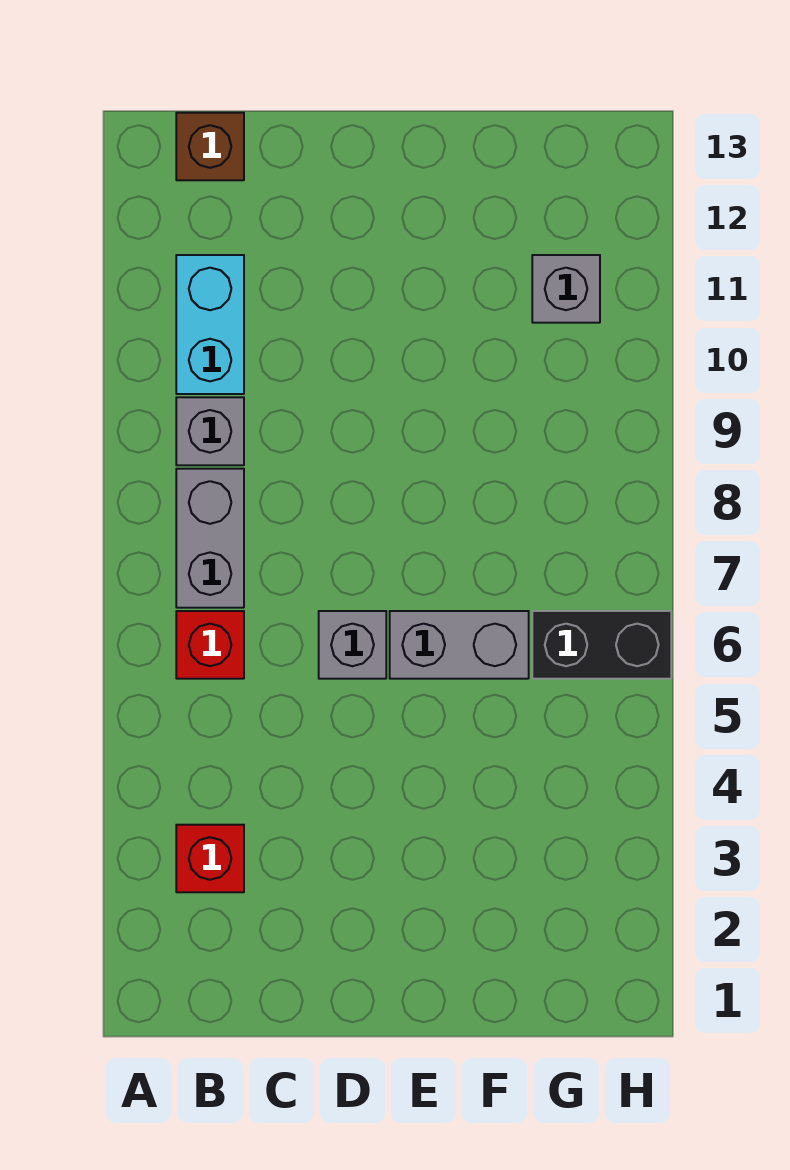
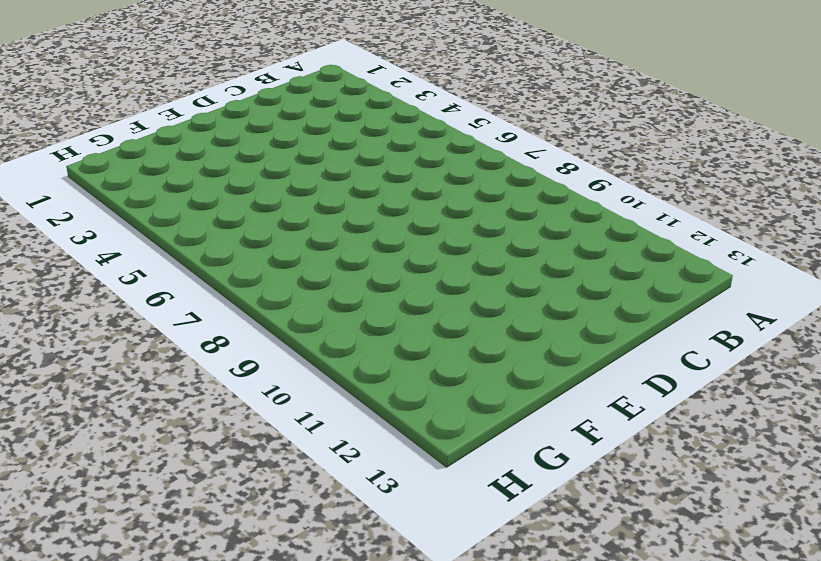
none -> red brick B3 level 1
none -> red brick B6 level 1

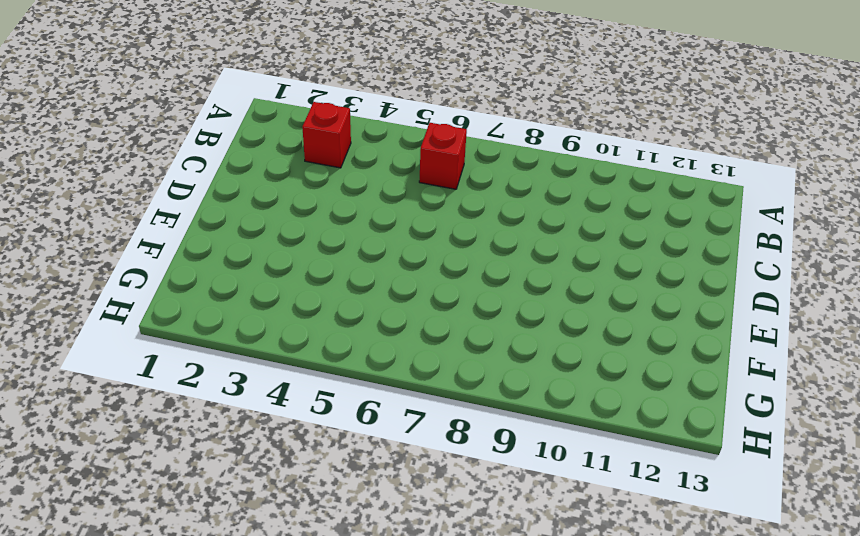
none -> grey brick B7:B8 level 1
none -> grey brick B9 level 1

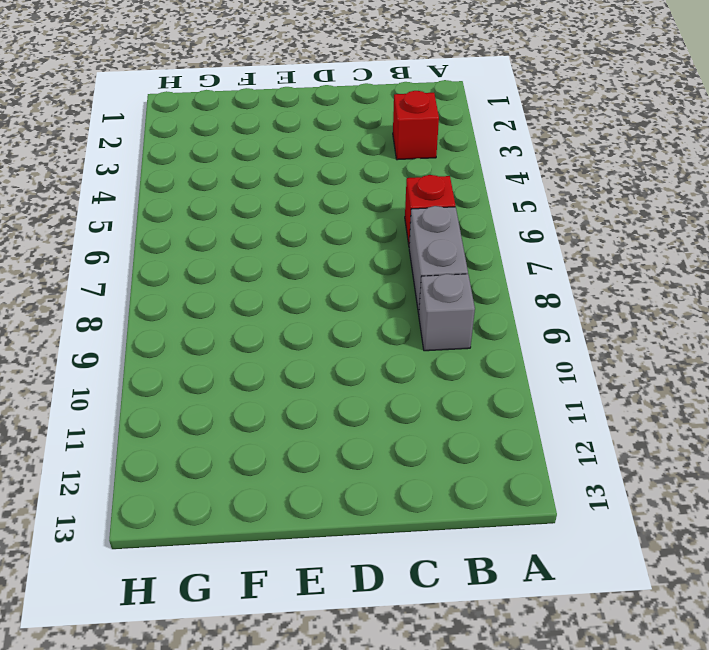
none -> cyan brick B10:B11 level 1
none -> brown brick B13 level 1

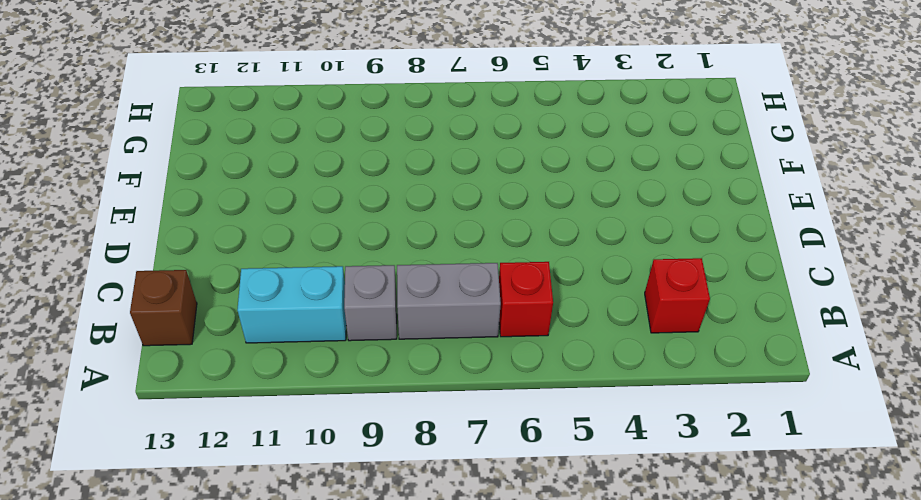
none -> grey brick D6 level 1
none -> grey brick E6:F6 level 1

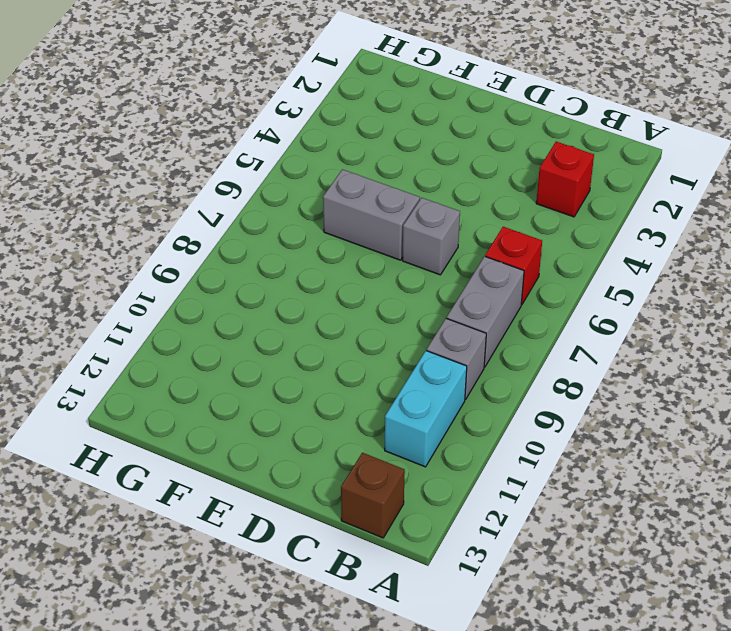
none -> black brick G6:H6 level 1
none -> grey brick G11 level 1

